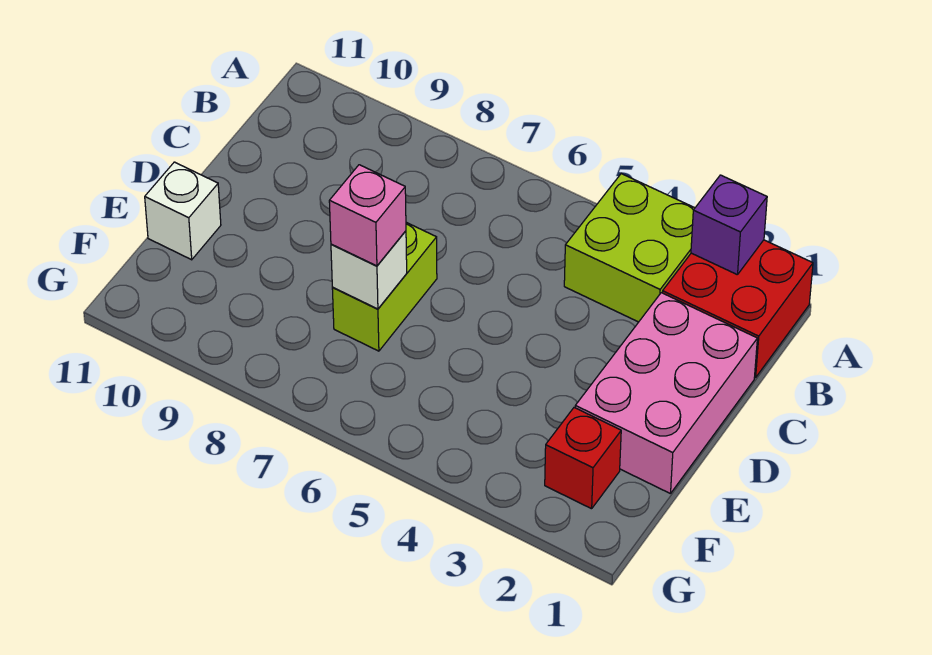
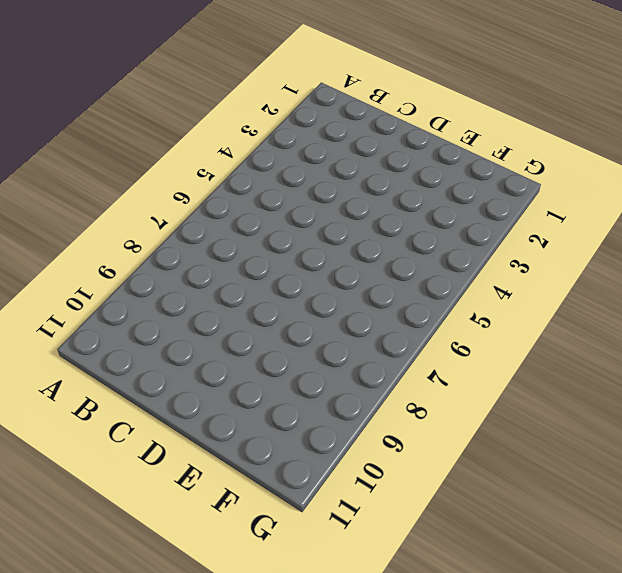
none -> red brick A1:B2 level 1
none -> lime brick A3:B4 level 1

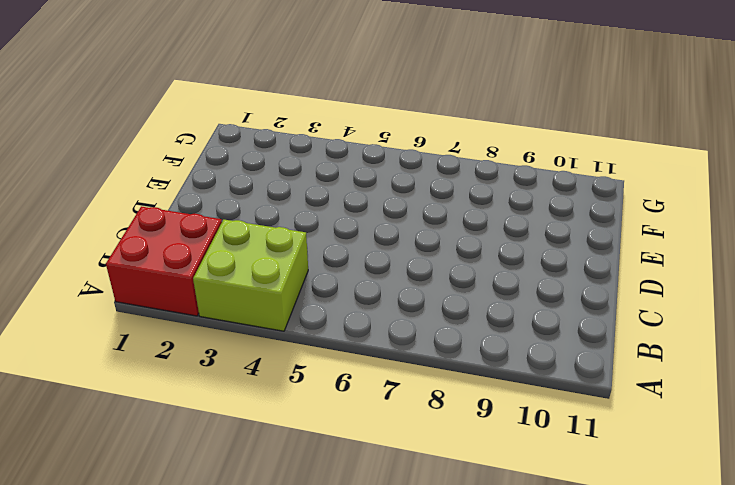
none -> pink brick C1:E2 level 1
none -> lime brick D7:E7 level 1

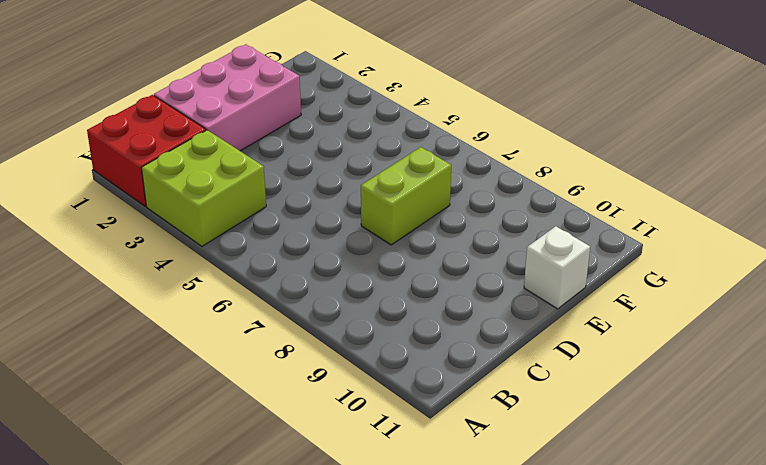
none -> red brick F2 level 1
none -> purple brick A2 level 2

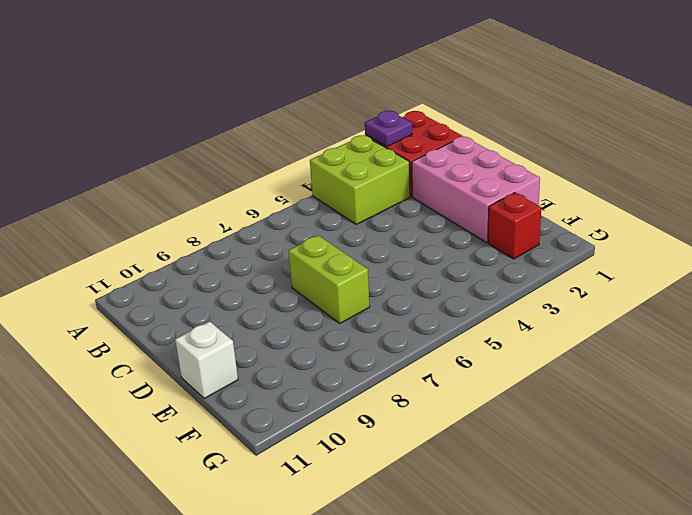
purple plate A2 level 2 -> purple brick A2 level 2
none -> white brick E7 level 2
none -> pink brick E7 level 3

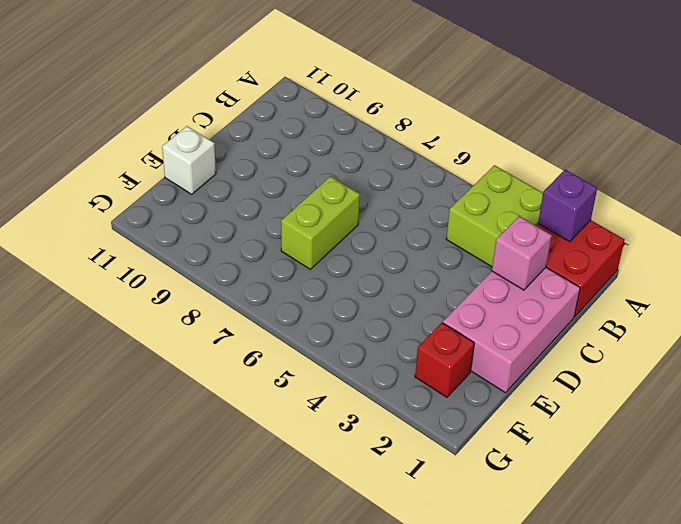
pink brick C2 level 2 -> pink brick E7 level 3
none -> white brick E7 level 2

